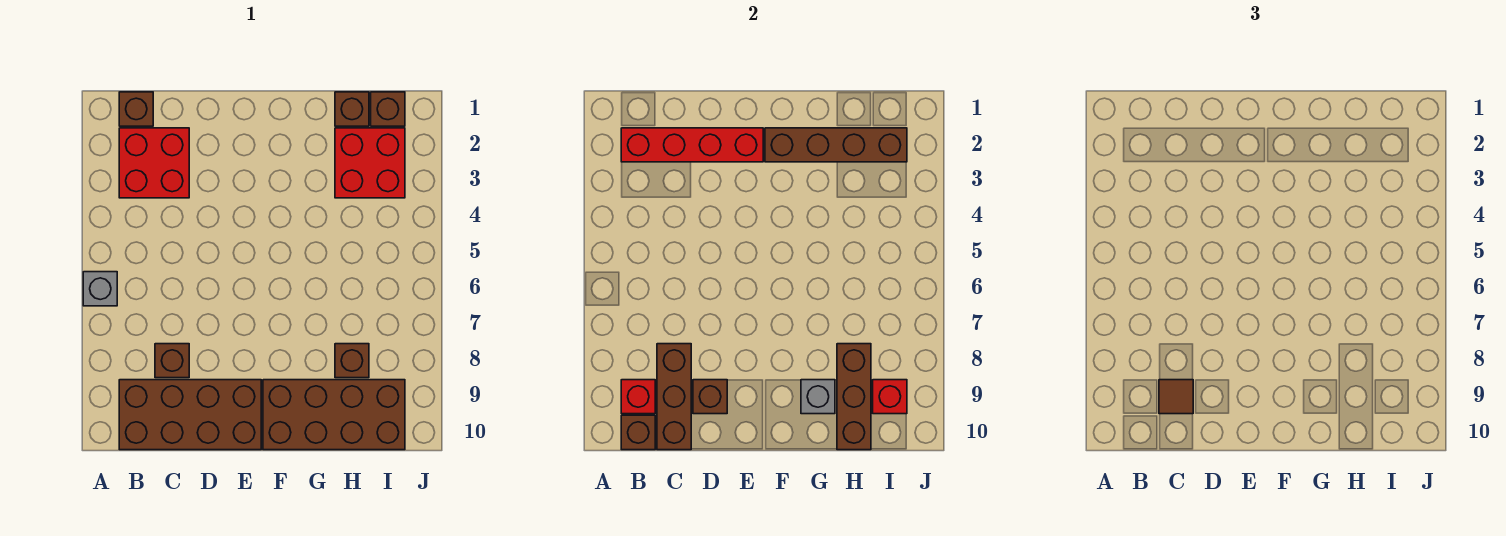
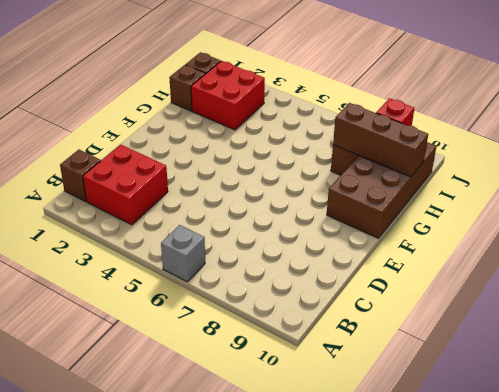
none -> brown brick B9:E10 level 1
none -> brown brick C8 level 1
none -> red brick B2:E2 level 2

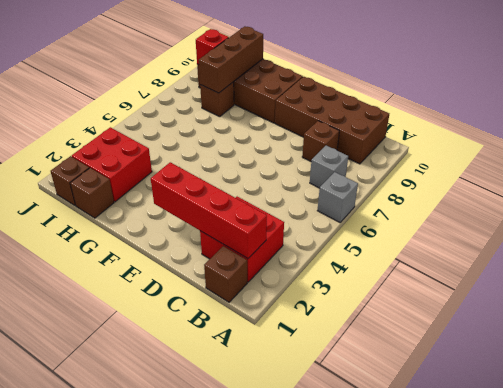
grey brick B7 level 1 -> grey brick G9 level 2
none -> red brick B9 level 2
none -> brown brick B10 level 2
none -> brown brick C8:C10 level 2

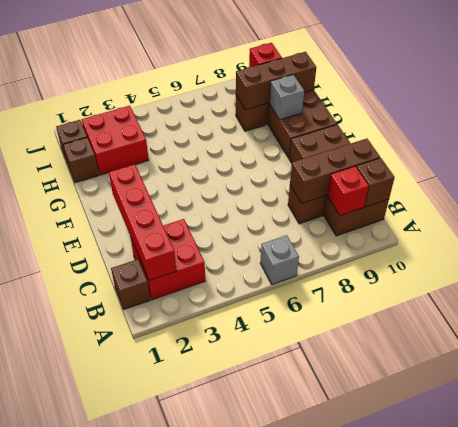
none -> brown brick D9 level 2
none -> brown brick F2:I2 level 2
none -> brown tile C9 level 3

